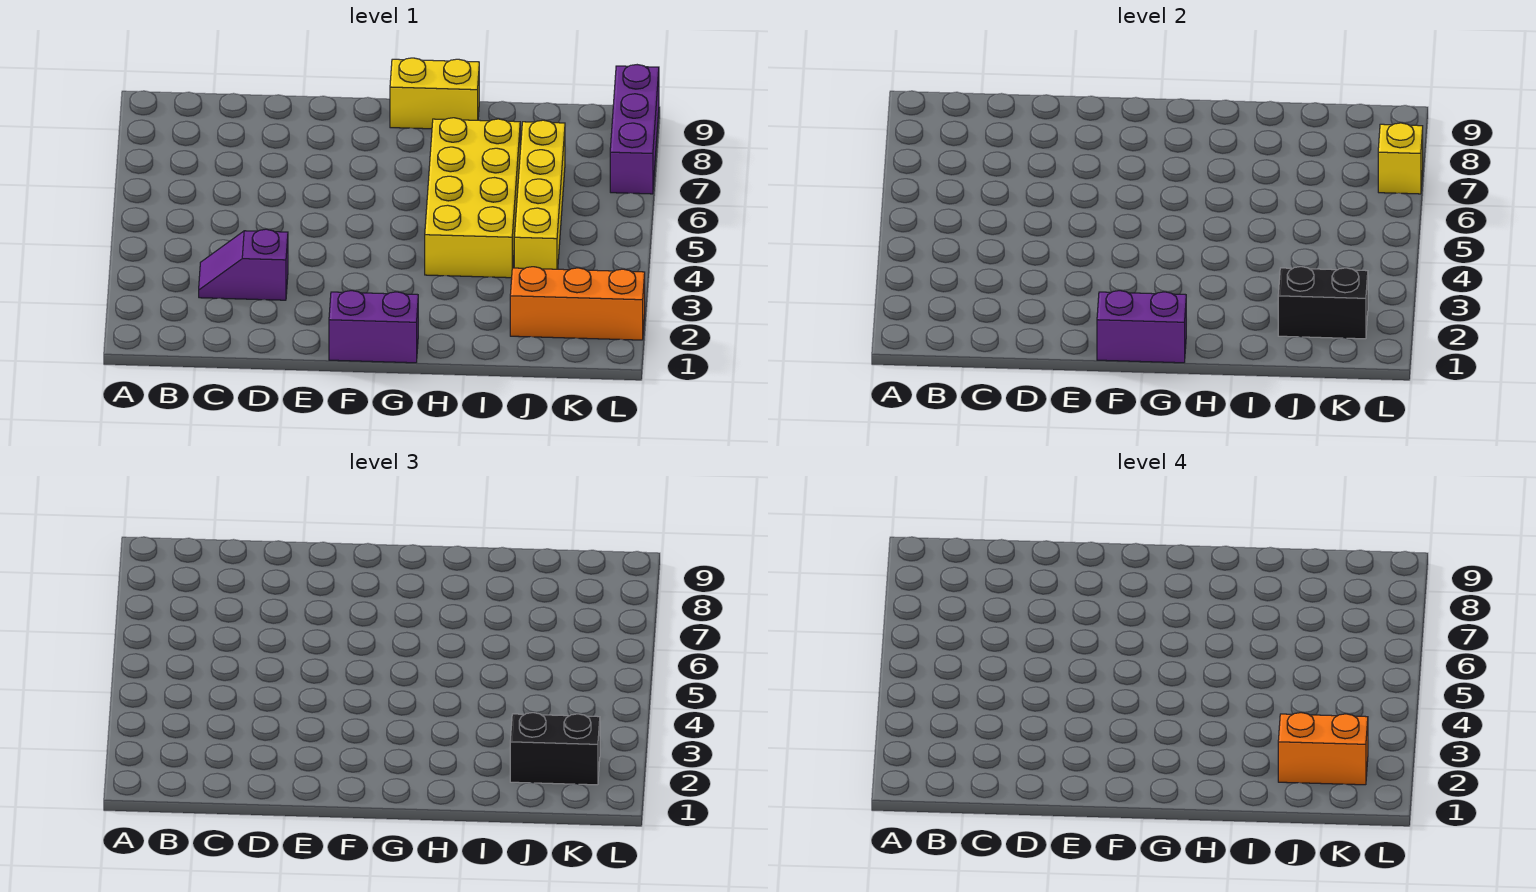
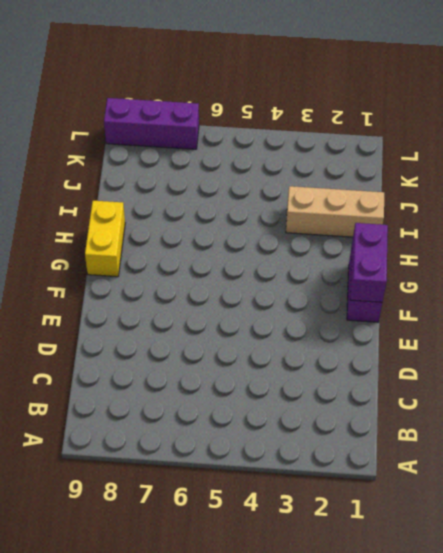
tan brick I1:I3 level 1 -> none
none -> purple slope C3:D3 level 1 top D
none -> yellow brick H4:I7 level 1
none -> orange brick J2:L2 level 1

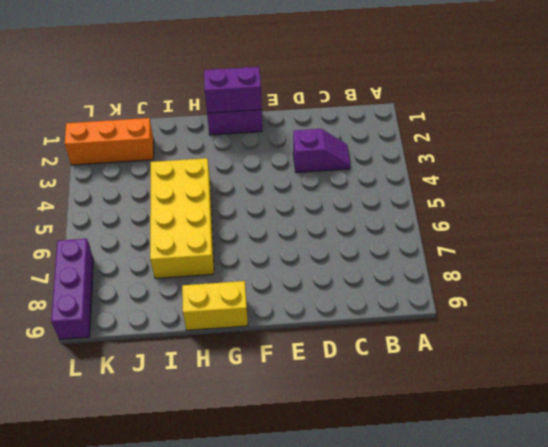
none -> yellow brick J4:J7 level 1
none -> black brick J2:K2 level 2
none -> yellow brick L7 level 2

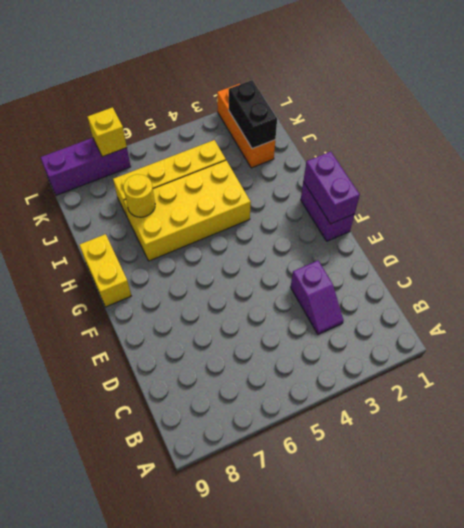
yellow round brick I7 level 2 -> none
none -> black brick J2:K2 level 3
none -> orange brick J2:K2 level 4

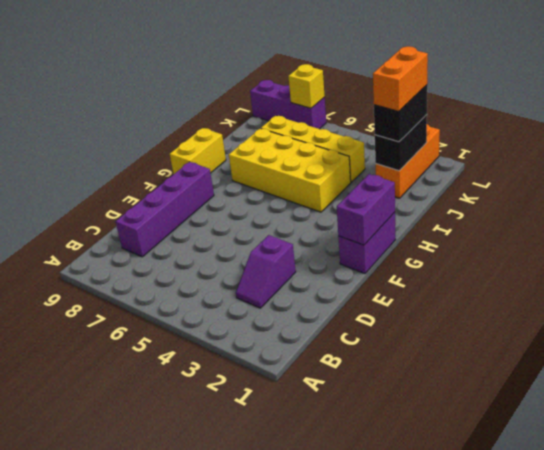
purple brick C8:F8 level 1 -> none

